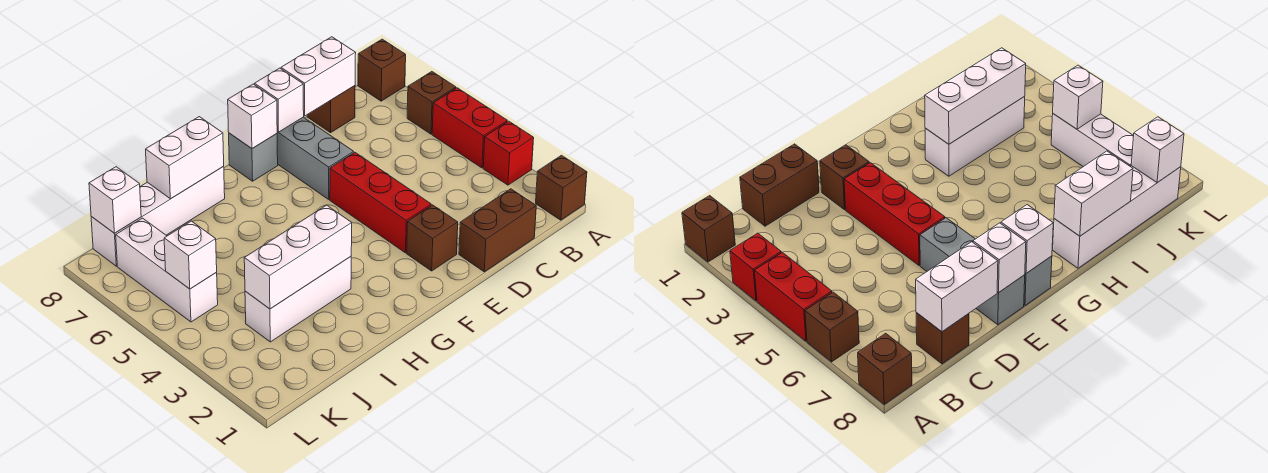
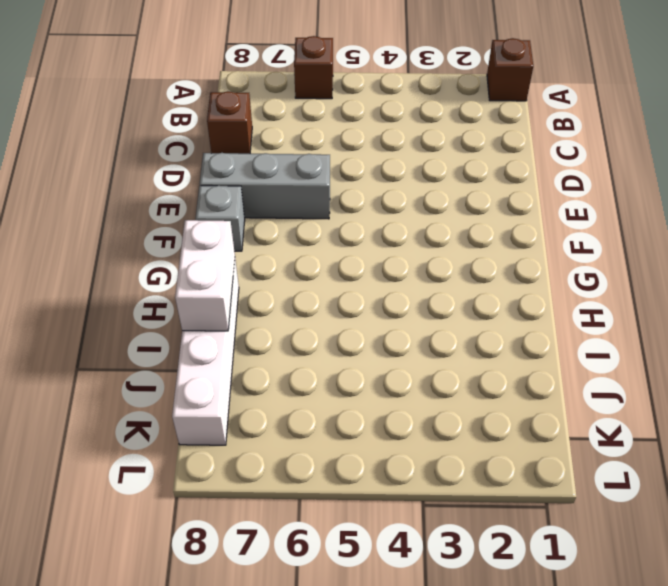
none -> red brick A3 level 1
none -> red brick A4:A5 level 1
none -> brown brick A8 level 1

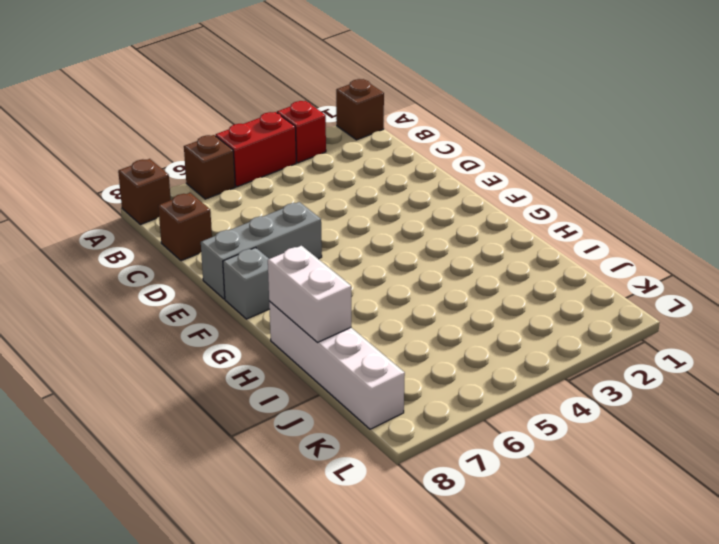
none -> brown brick C1:D1 level 1
none -> brown brick E2 level 1
none -> red brick E3:E5 level 1

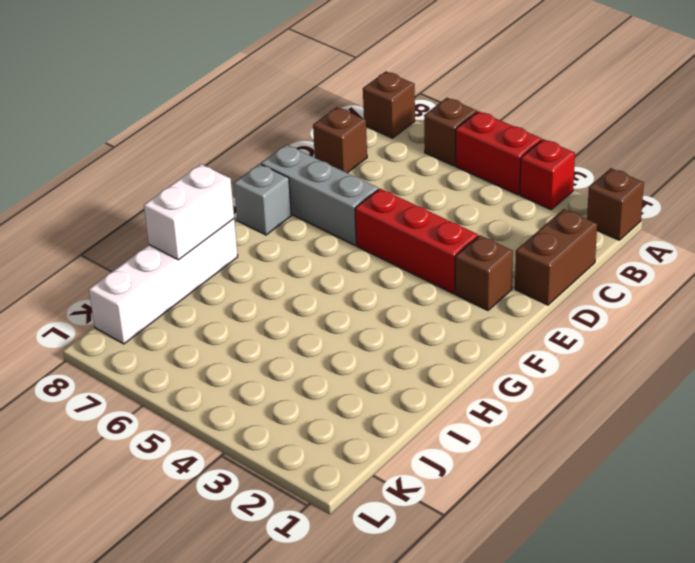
none -> white brick H3:J3 level 1
none -> white brick K5:K7 level 1
none -> white brick C8:D8 level 2

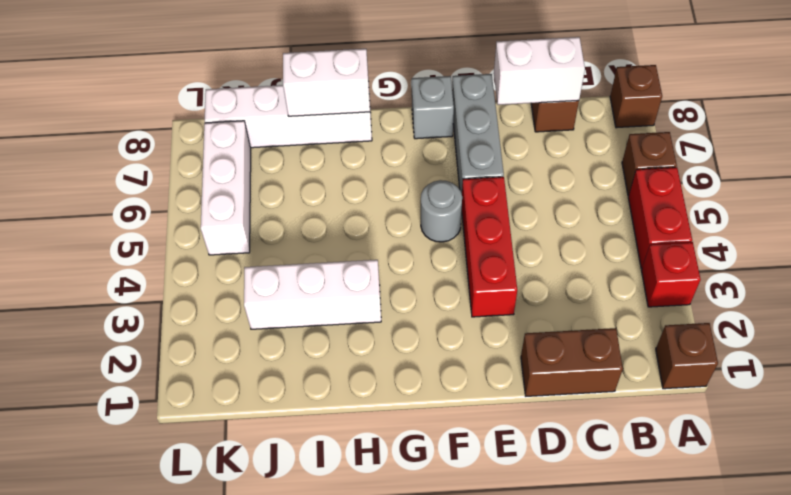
grey round brick F5 level 1 -> none
none -> brown brick E2 level 1
none -> white brick E8 level 2
none -> white brick F8 level 2

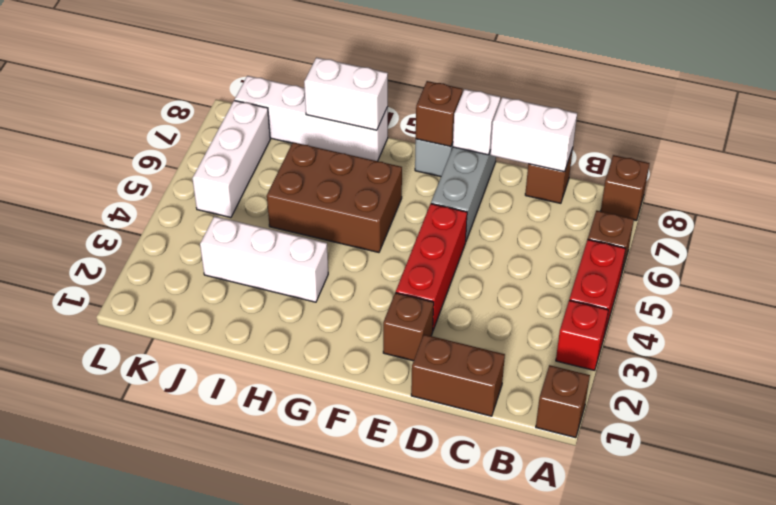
brown brick F8 level 2 -> white brick F8 level 2
brown brick G5:I6 level 1 -> none
none -> white brick H3:J3 level 2
none -> white brick K5 level 2
none -> white brick K8 level 2

